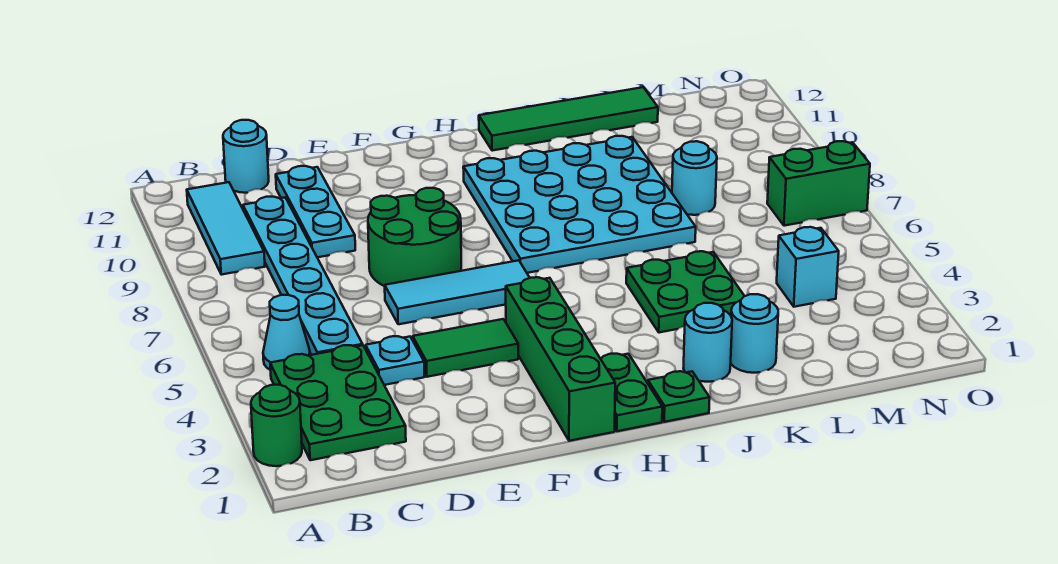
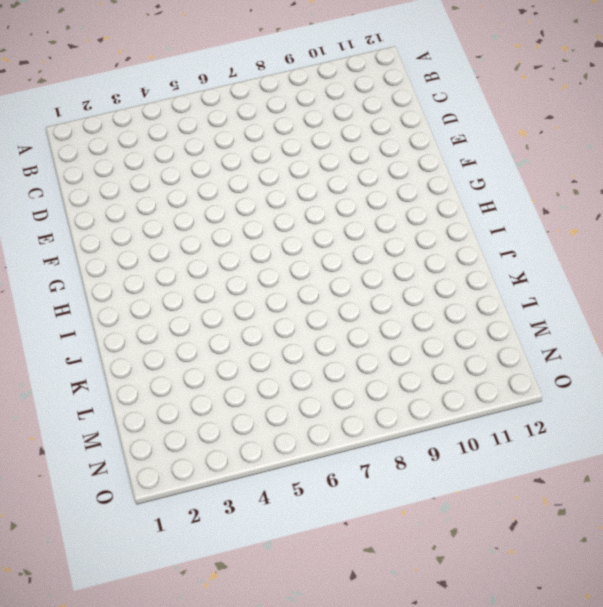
none -> green round brick A2 level 1
none -> green plate B2:C4 level 1
none -> cyan cone B5 level 1

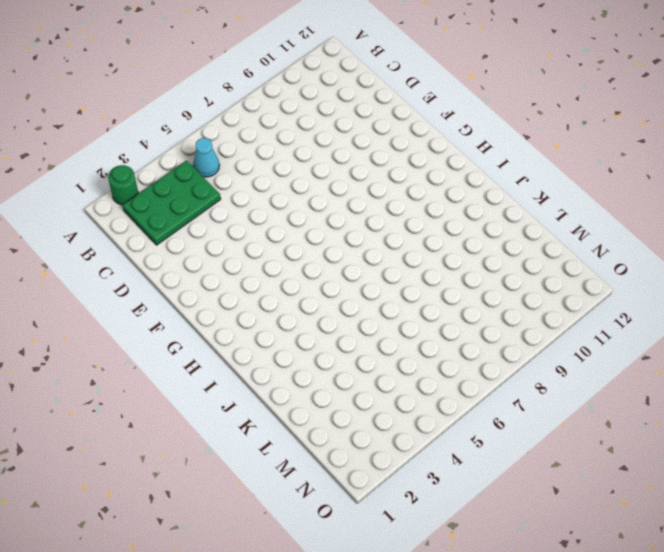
none -> cyan tile B9:B11 level 1
none -> cyan plate C5:C10 level 1
none -> cyan round brick C12 level 1

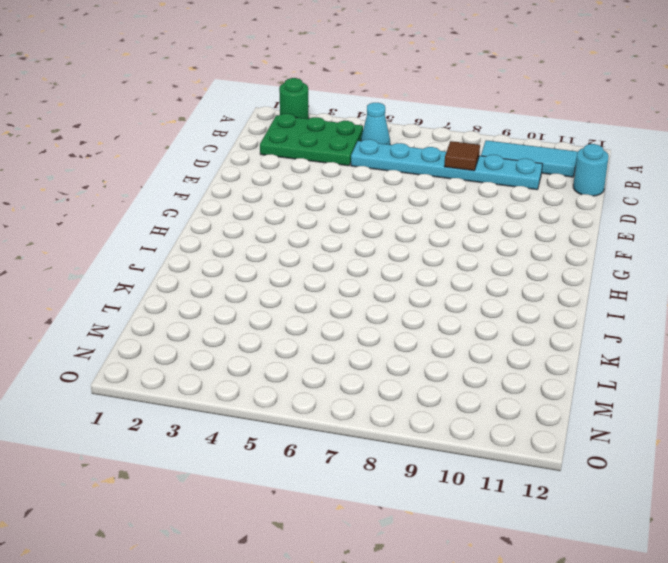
brown tile C8 level 2 -> none
none -> cyan plate D4 level 1
none -> cyan plate D9:D11 level 1
none -> green tile E4:F4 level 1

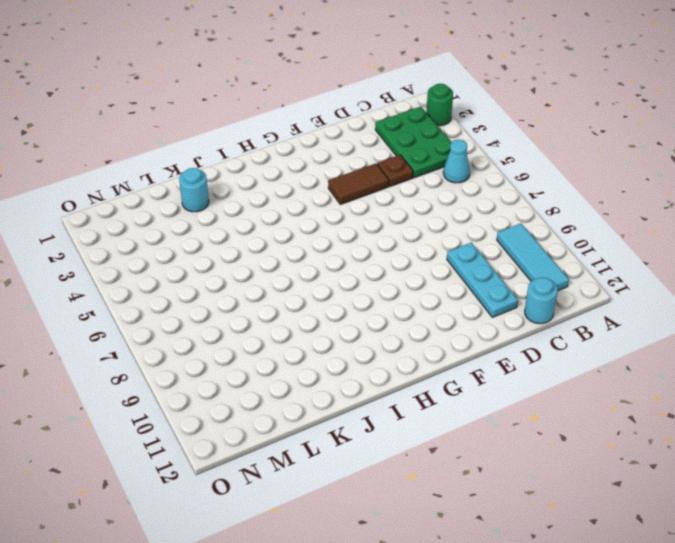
brown plate D4 level 1 -> cyan plate D4 level 1
brown tile E4:F4 level 1 -> green tile E4:F4 level 1
none -> cyan plate C5:C10 level 1
none -> cyan tile E6:G6 level 1
none -> green round brick E7:F8 level 1

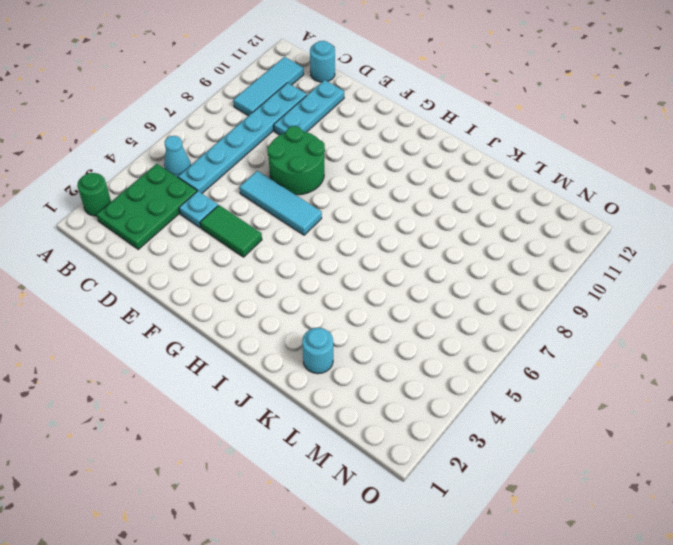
none -> green brick G1:G4 level 1
none -> green plate H1:H2 level 1
none -> cyan plate H7:K10 level 1

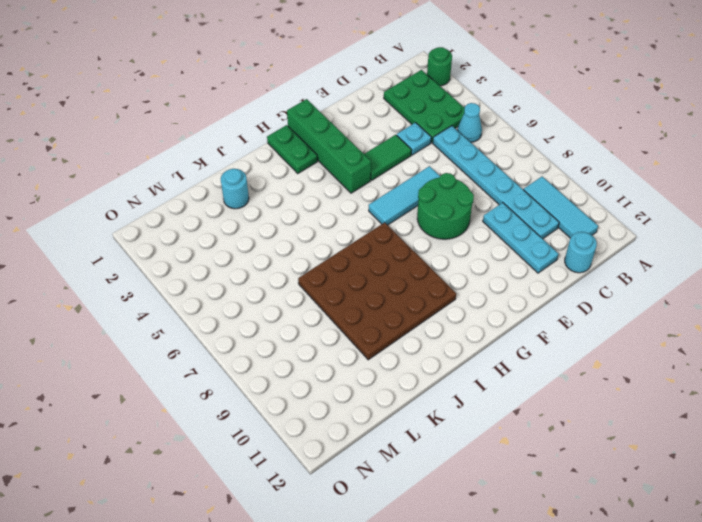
brown plate H7:K10 level 1 -> cyan plate H7:K10 level 1
none -> green plate I1 level 1
none -> green tile I12:L12 level 1
none -> cyan round brick J2 level 1

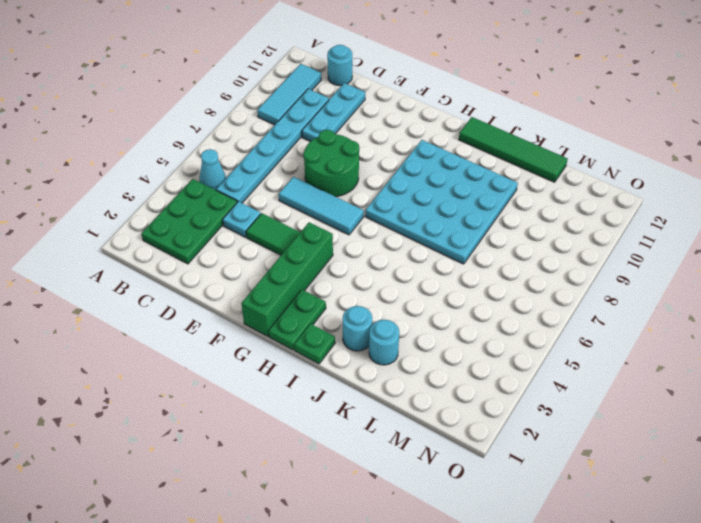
none -> green round brick A2 level 1
none -> green plate J4:K5 level 1
none -> cyan round brick L8 level 1

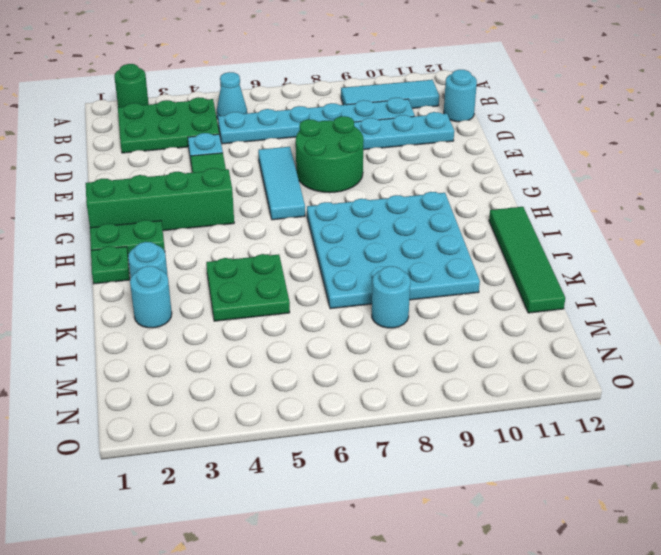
none -> cyan brick M4 level 1
none -> green brick N7:O7 level 1

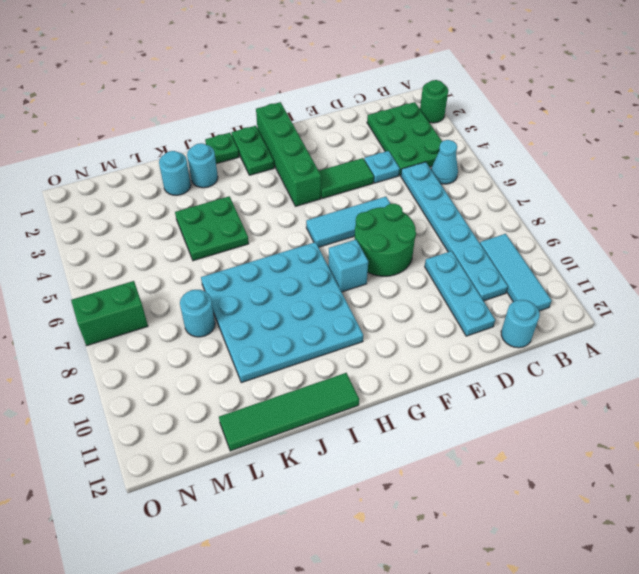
cyan brick G8 level 1 -> cyan brick M4 level 1

